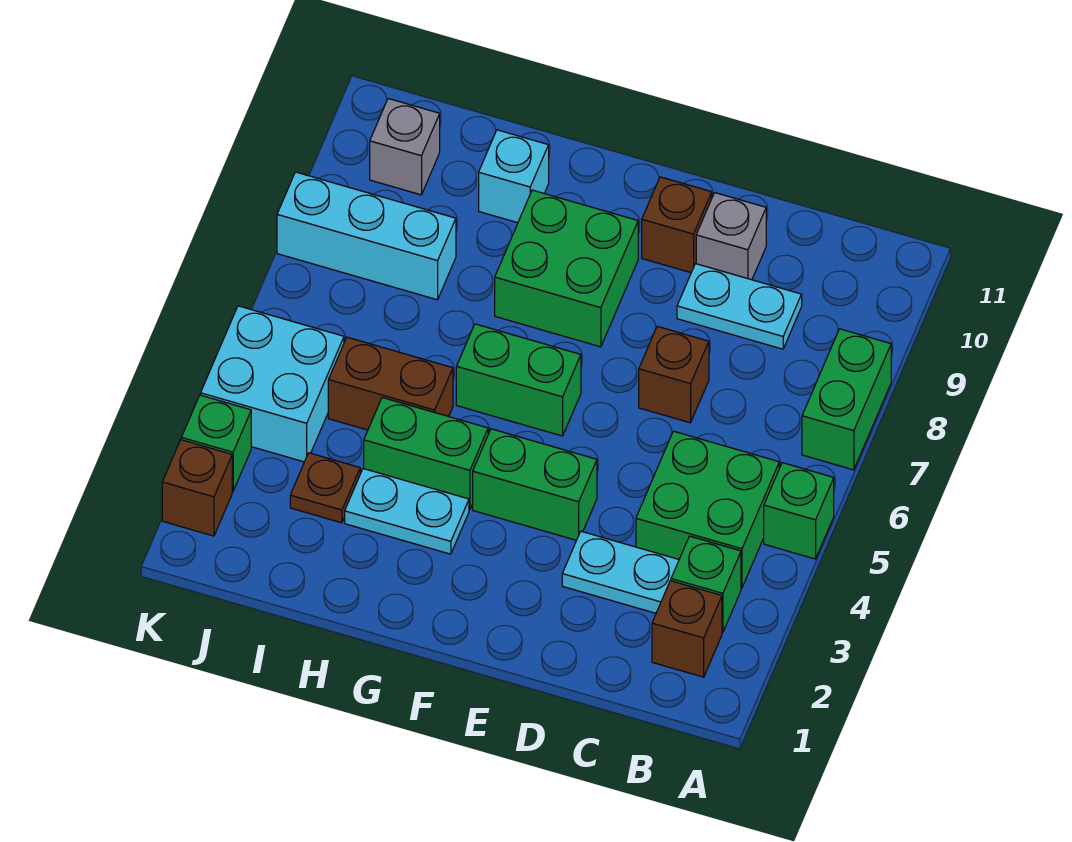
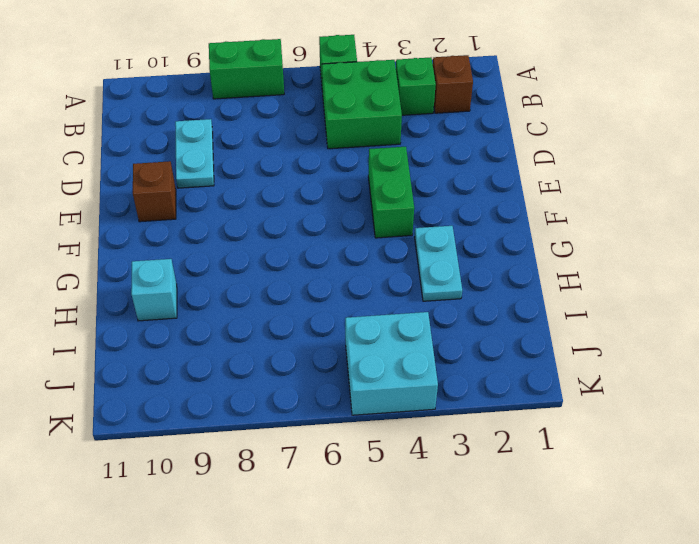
none -> cyan plate C3:D3 level 1
none -> brown brick D7 level 1
none -> grey brick D10 level 1

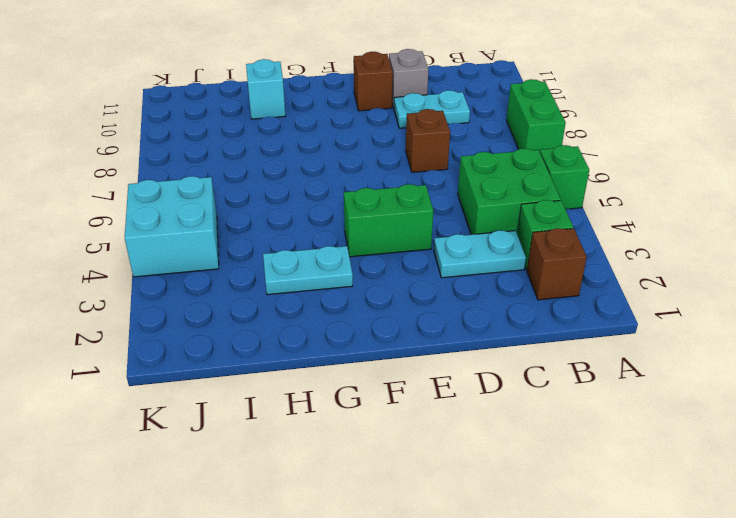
none -> green brick F6:G6 level 1
none -> green brick F8:G9 level 1
none -> green brick G4:H4 level 1

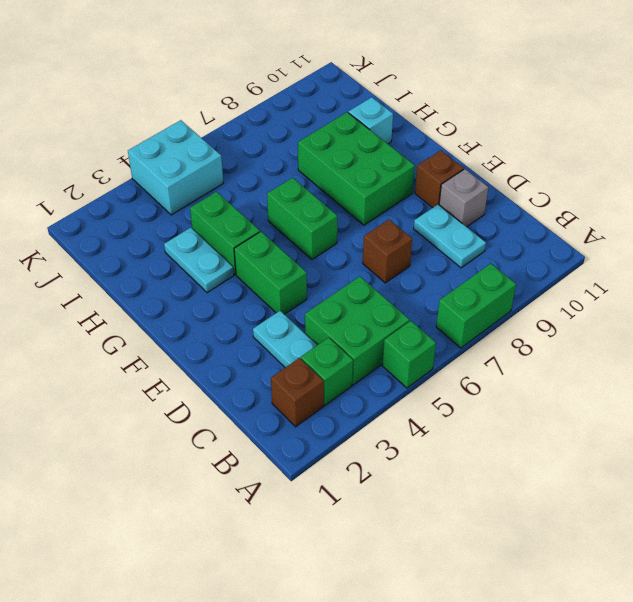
green brick F8:H9 level 1 -> green brick F8:G9 level 1
none -> brown brick H5:I5 level 1
none -> brown plate I3 level 1
none -> cyan brick I8:K8 level 1

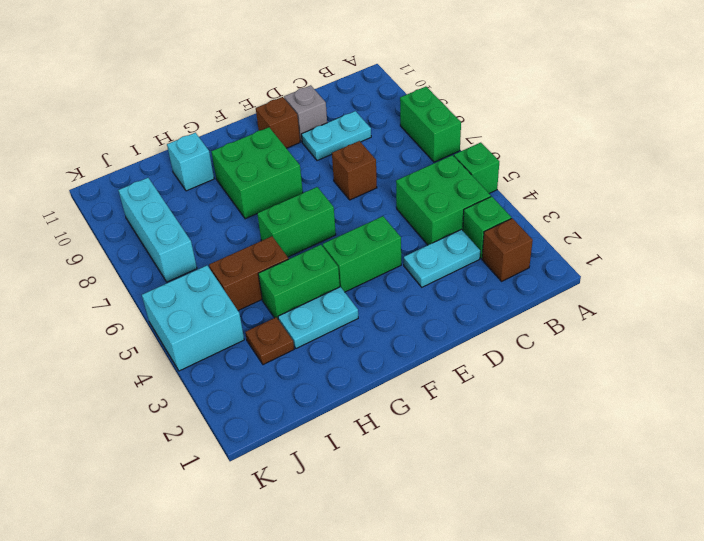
cyan brick J7:J9 level 1 -> cyan brick I8:K8 level 1
none -> grey brick J10 level 1
none -> brown brick K2 level 1
none -> green brick K3 level 1

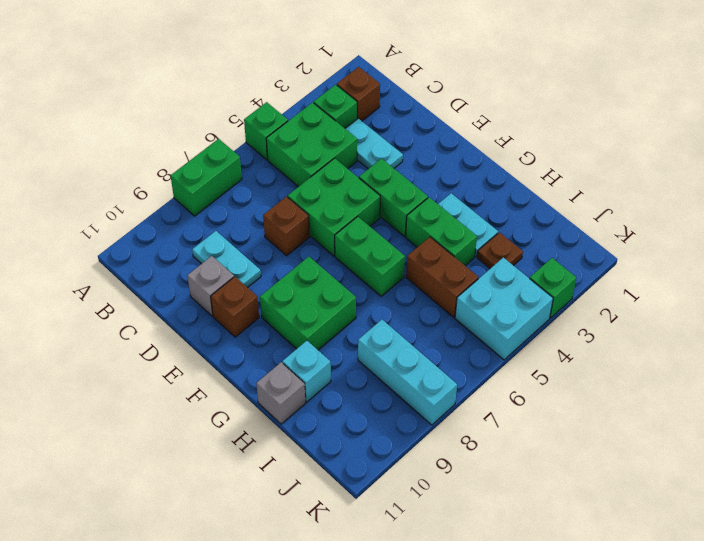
green brick D5:E6 level 1 -> none
grey brick H11 level 1 -> grey brick J10 level 1
none -> brown brick K2 level 1

